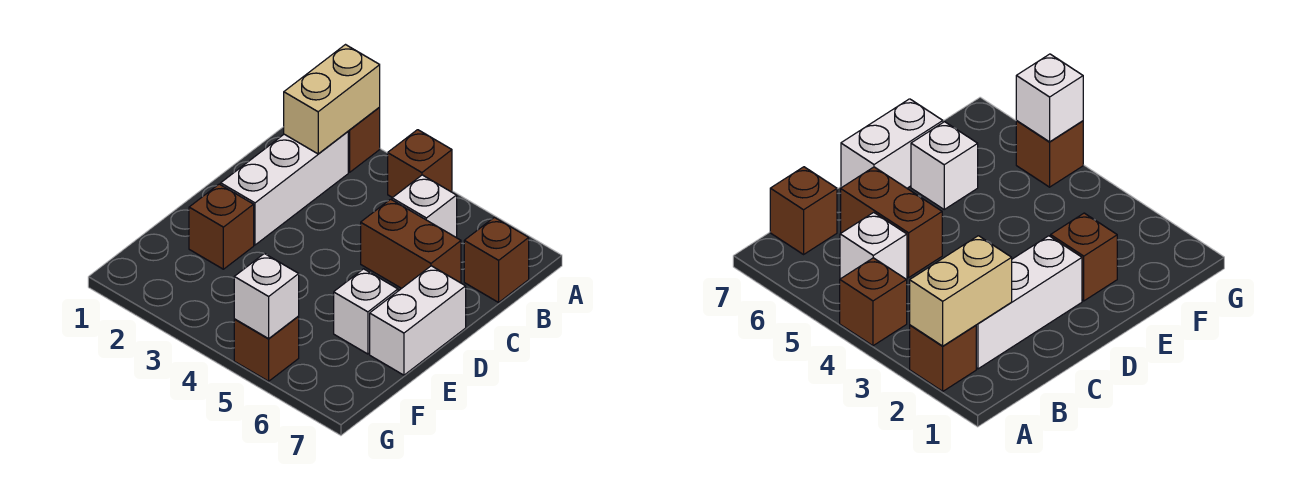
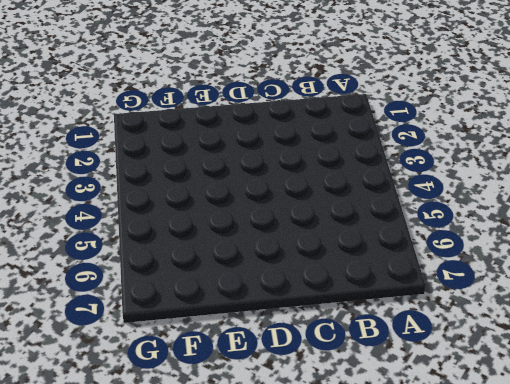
none -> brown brick A2 level 1
none -> brown brick A4 level 1
none -> white brick B2:D2 level 1

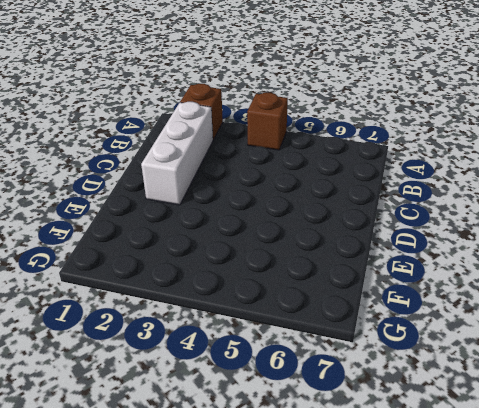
none -> white brick B5 level 1
none -> brown brick B7 level 1
none -> brown brick C5:C6 level 1

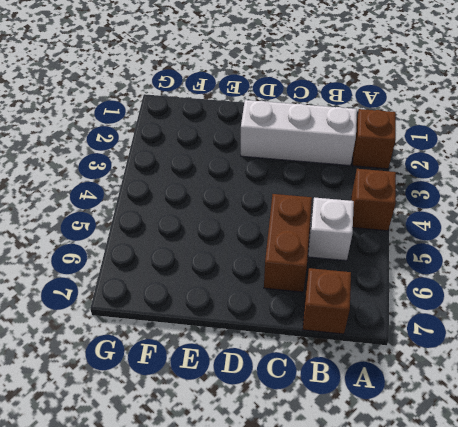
none -> white brick D7:E7 level 1
none -> brown brick E2 level 1
none -> white brick E6 level 1

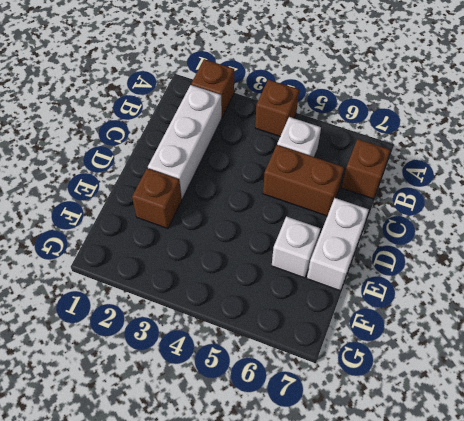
none -> brown brick G5 level 1
none -> tan brick A2:B2 level 2
none -> white brick G5 level 2

